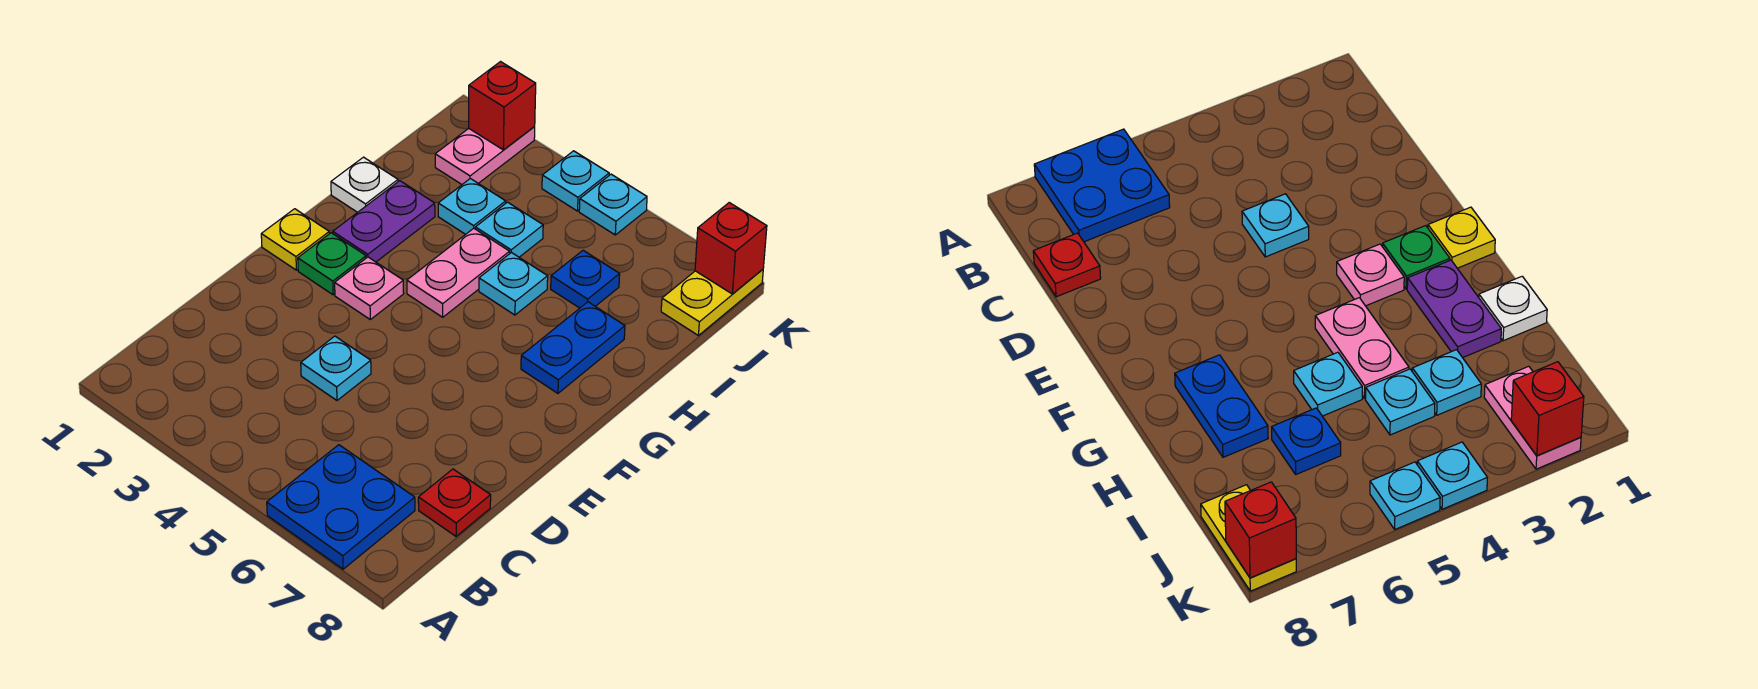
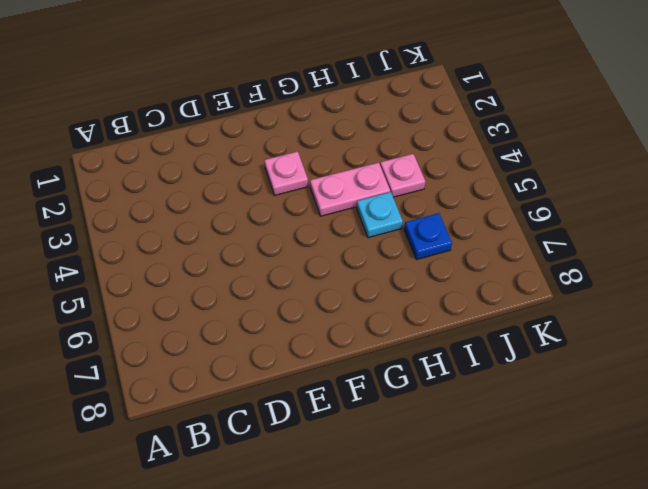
pink plate I4 level 1 -> cyan plate I4 level 1
none -> blue plate A6:B7 level 1
none -> red plate C8 level 1
none -> cyan plate D4 level 1

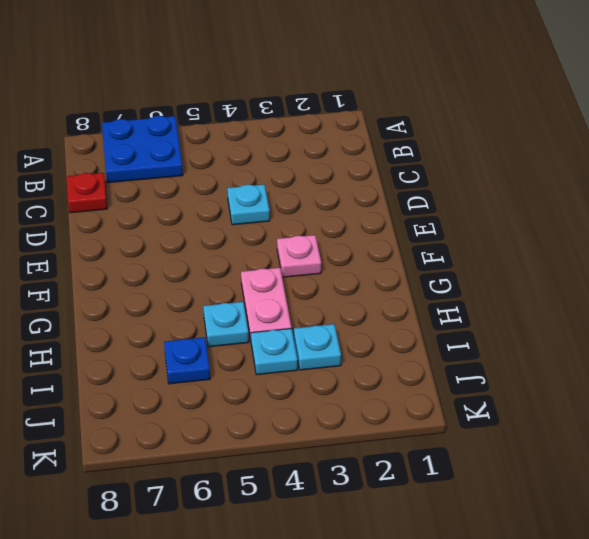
none -> yellow plate F1 level 1
none -> green plate F2 level 1
none -> purple plate G2:H2 level 1

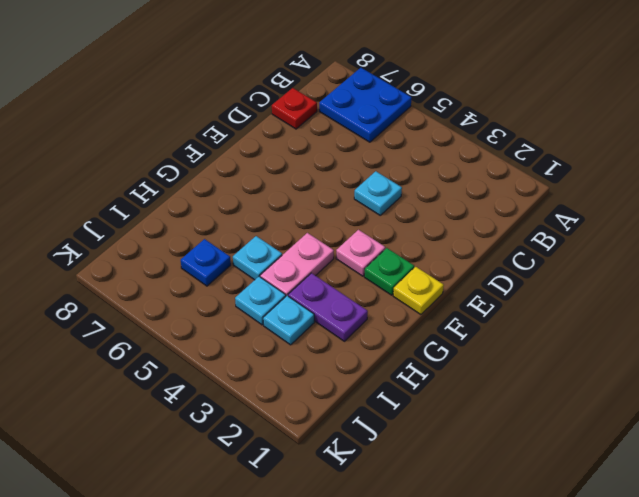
purple plate H2:H3 level 1 -> purple plate G2:H2 level 1
none -> blue plate G7:H7 level 1
none -> white plate H1 level 1
none -> pink plate J2:K2 level 1

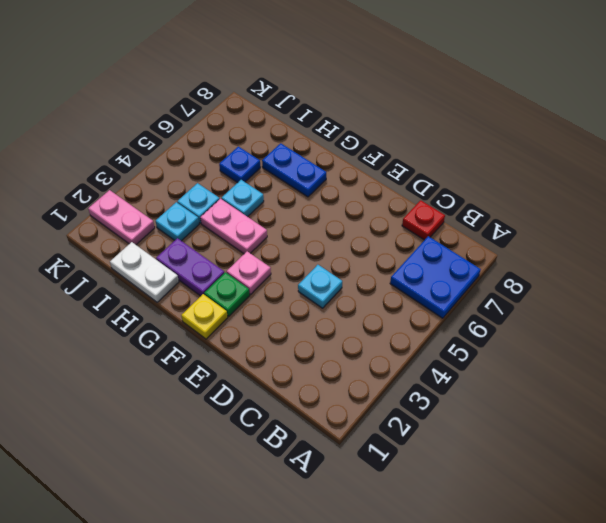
white plate H1:I1 level 1 -> white plate H1 level 1
none -> yellow plate J8:K8 level 1
none -> cyan plate K4 level 1
none -> cyan plate K5 level 1

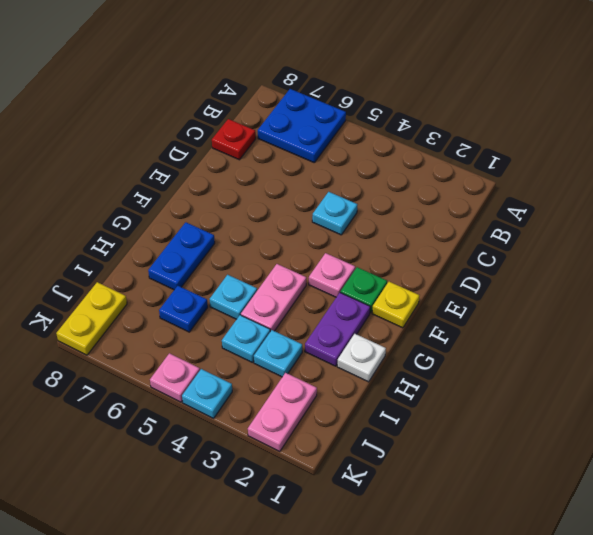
pink plate K5 level 1 -> cyan plate K5 level 1
none -> red brick K2 level 2
none -> red brick K8 level 2

